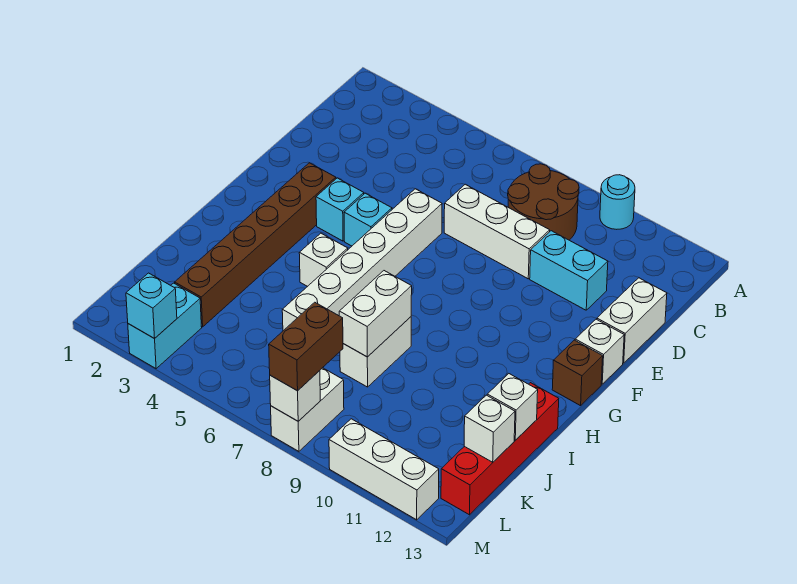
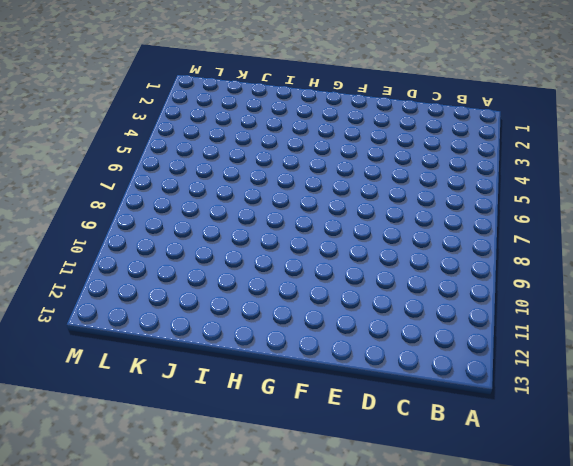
none -> cyan round brick A10 level 1
none -> brown round brick B8:C9 level 1
none -> white brick D7:D9 level 1

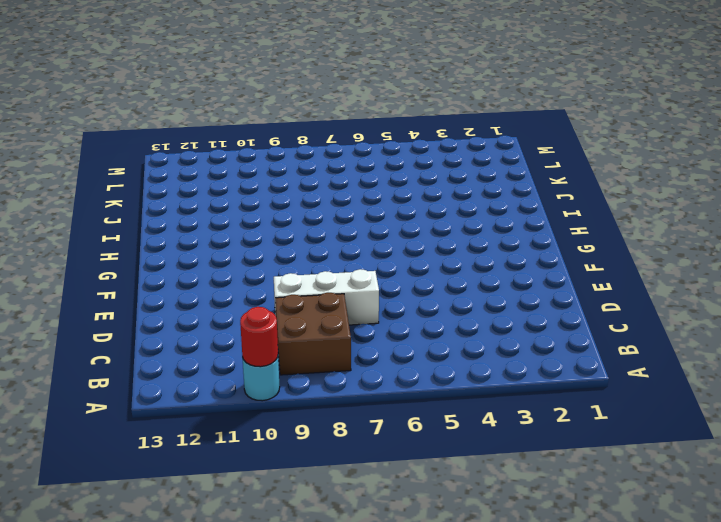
red round brick A10 level 2 -> none
brown brick B8:C9 level 1 -> brown round brick B8:C9 level 1
none -> cyan brick D10:D11 level 1
none -> white brick D13:E13 level 1
none -> white brick E6:J6 level 1

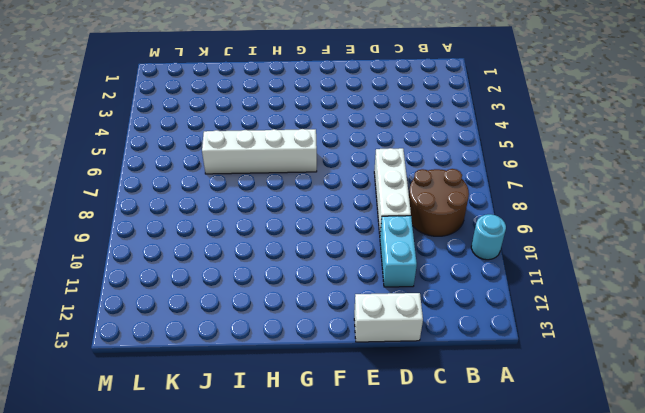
white brick G6:J6 level 1 -> white brick E6:J6 level 1
none -> brown brick F3:K3 level 1
none -> cyan brick F4 level 1
none -> cyan brick F5 level 1

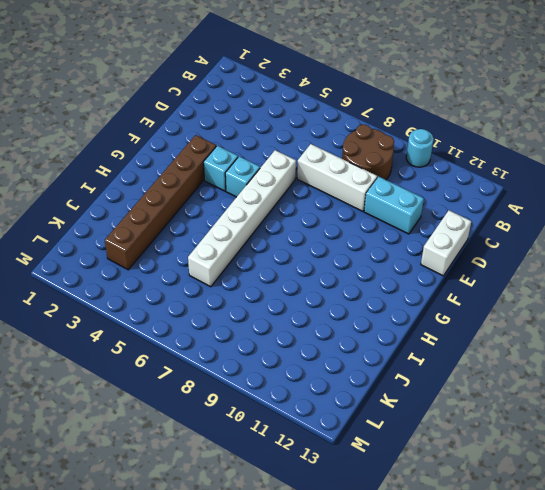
none -> white brick F13 level 1
none -> brown brick G13 level 1
none -> white brick H5 level 1

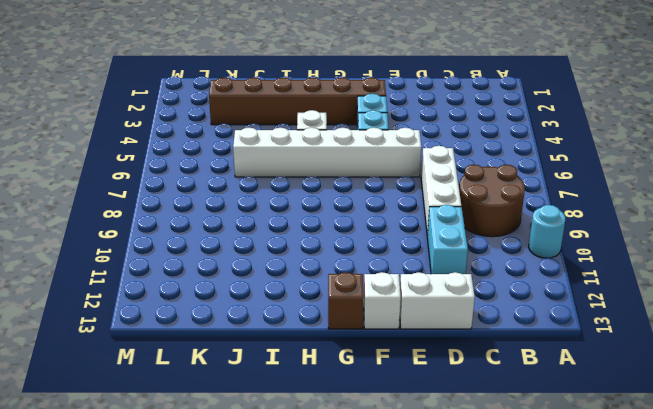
none -> white brick I8:J8 level 1
none -> red brick I13:L13 level 1
none -> cyan brick L3:M3 level 1

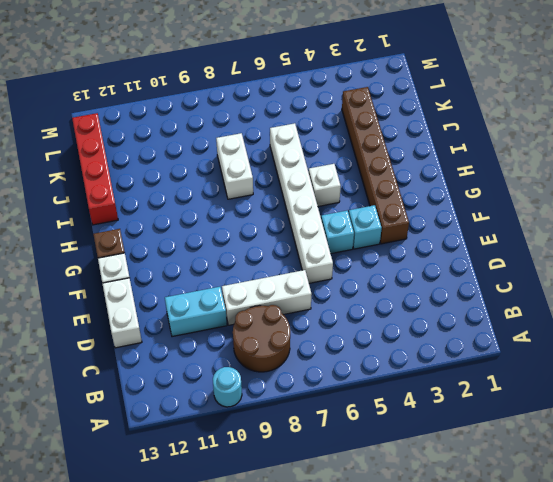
none -> cyan brick L3:M3 level 1
none -> white brick L8:M8 level 1
none -> white brick M10:M12 level 1

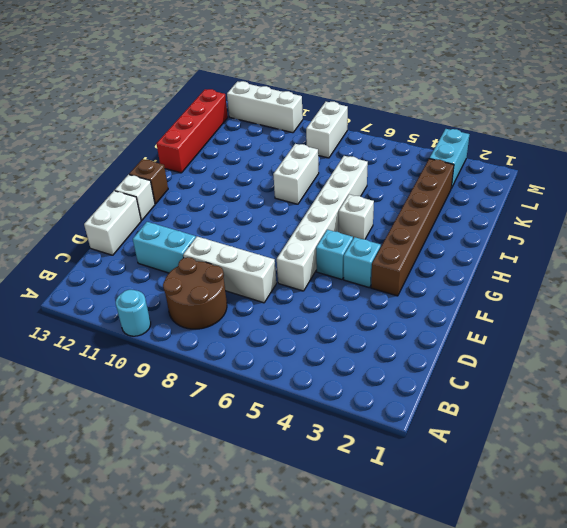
none -> white brick I8:J8 level 2
none -> white brick J13 level 2
none -> white brick K13 level 2

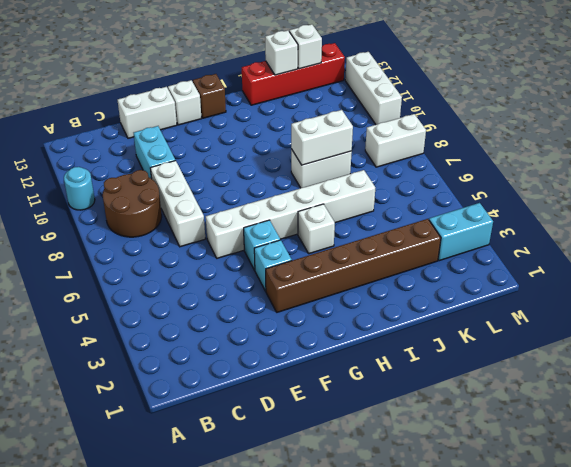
none -> cyan brick M3 level 2
none -> white brick M8 level 2
none -> brown brick L8:M8 level 3

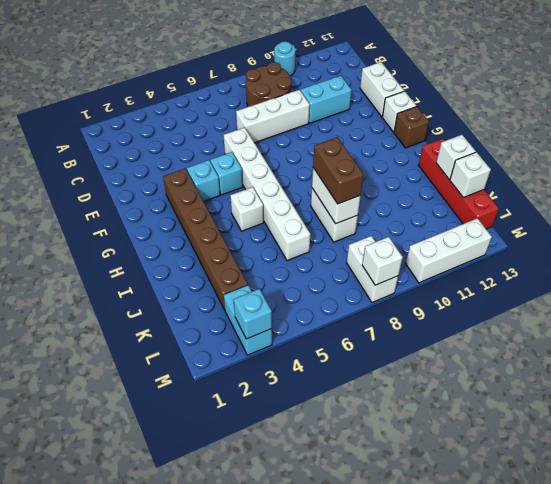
brown brick I8:J8 level 3 -> brown brick L8:M8 level 3

